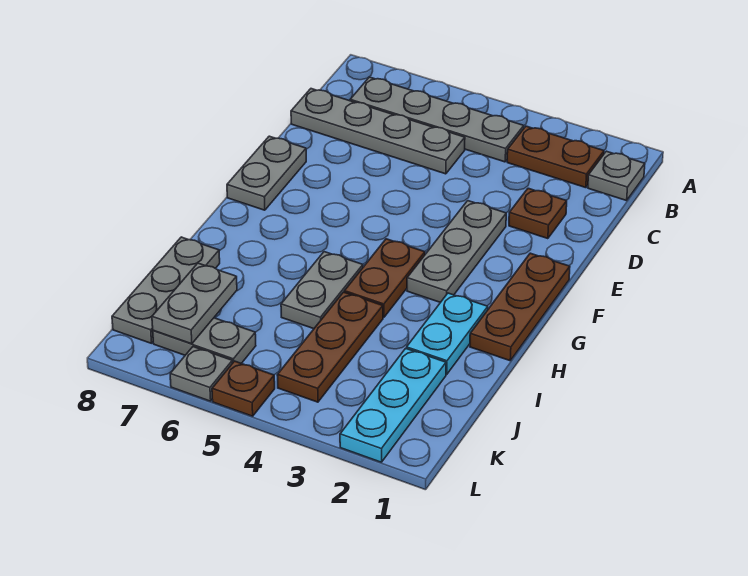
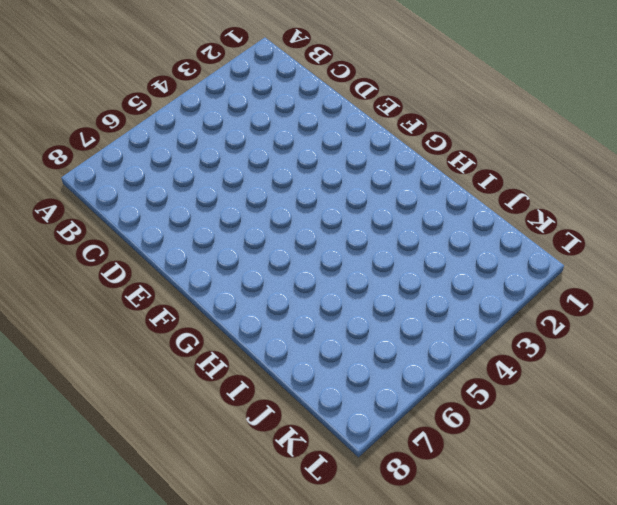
none -> grey plate B1 level 1
none -> brown plate B2:B3 level 1
none -> grey plate B4:B7 level 1

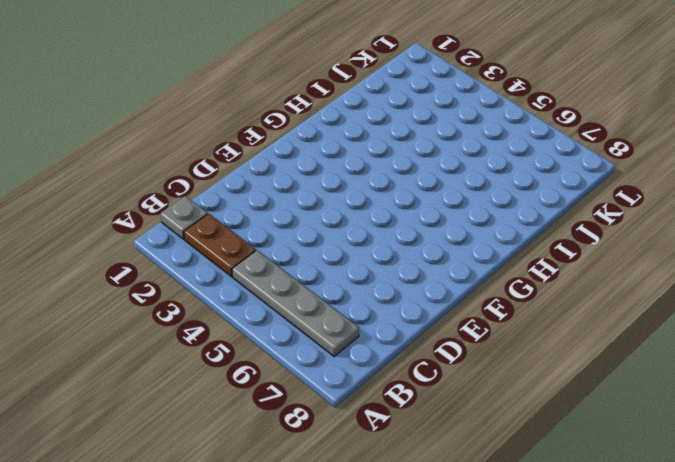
none -> grey plate C5:C8 level 1
none -> brown plate D2 level 1
none -> grey plate E3:G3 level 1

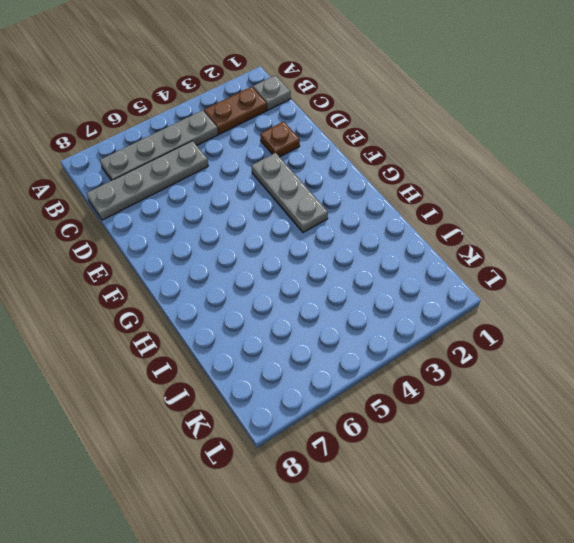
none -> grey plate E8:F8 level 1
none -> brown plate F1:H1 level 1
none -> brown plate G4:H4 level 1

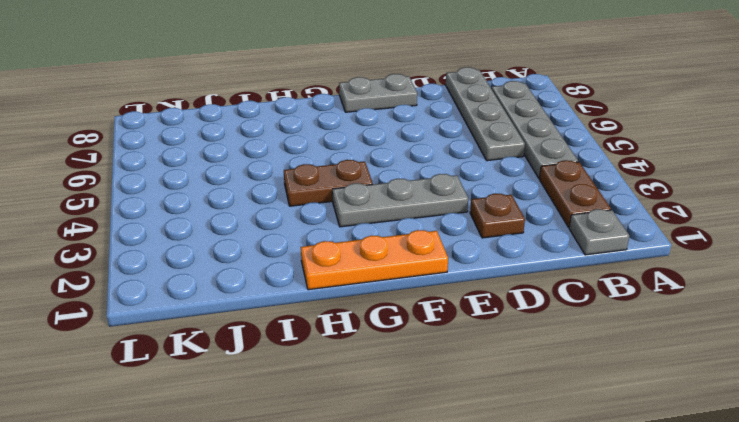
orange plate F1:H1 level 1 -> brown plate F1:H1 level 1
none -> cyan plate H2:I2 level 1
none -> grey plate H5:I5 level 1
none -> brown plate I4:K4 level 1

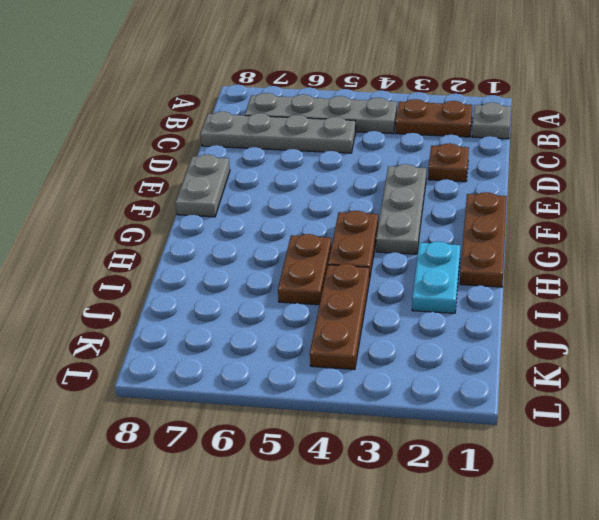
brown plate H5:I5 level 1 -> grey plate H5:I5 level 1
none -> grey plate I8:K8 level 1
none -> cyan plate J2:L2 level 1
none -> grey plate K6:K7 level 1

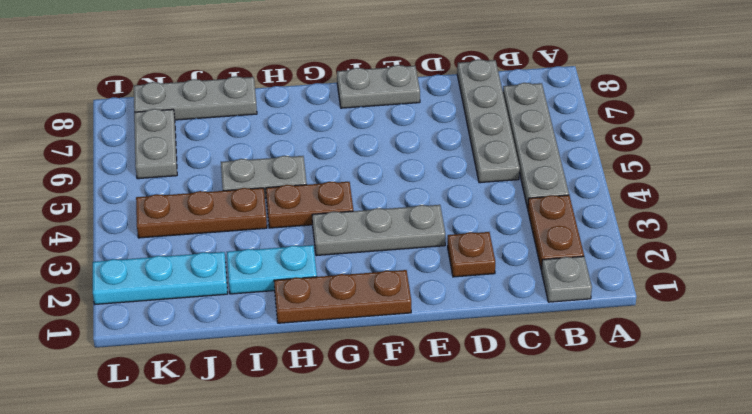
none -> brown plate L5 level 1
none -> grey plate L6 level 1
none -> grey plate J7:K7 level 2

